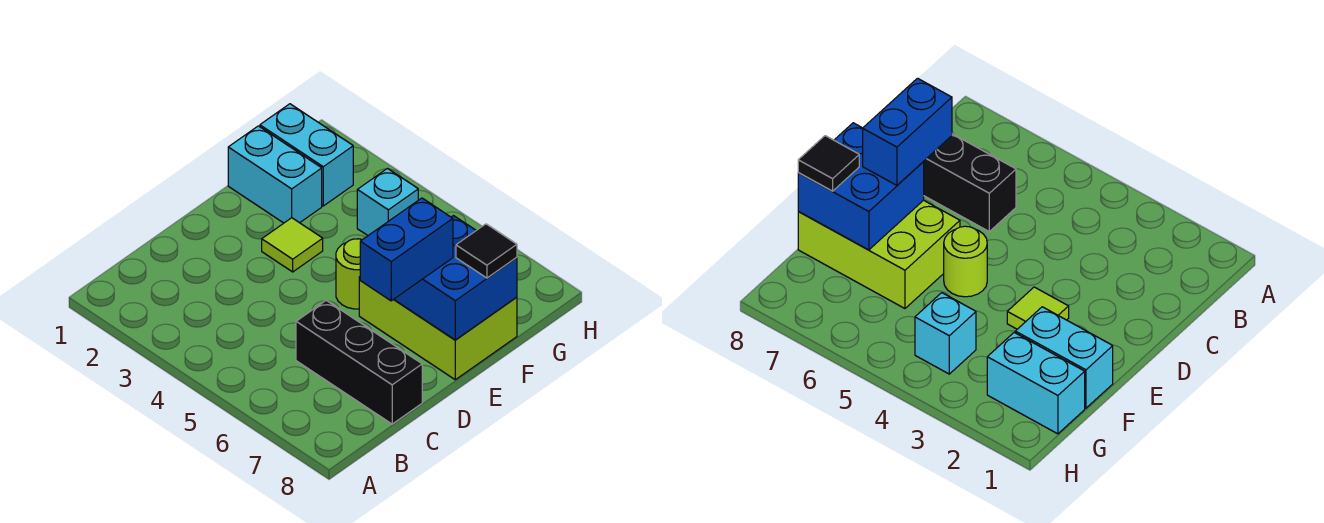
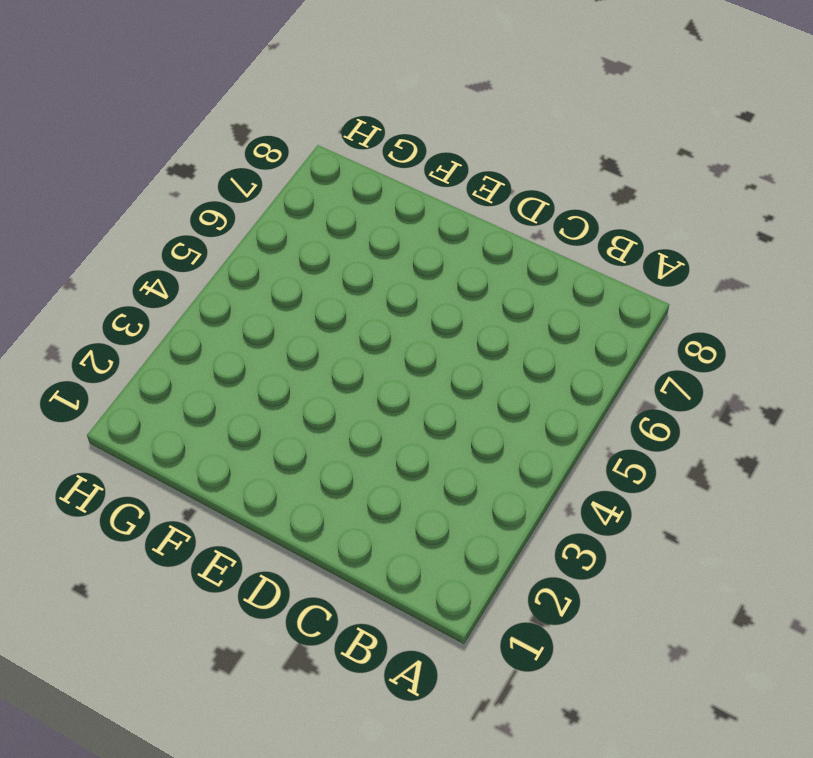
none -> black brick C6:C8 level 1
none -> lime tile E3 level 1

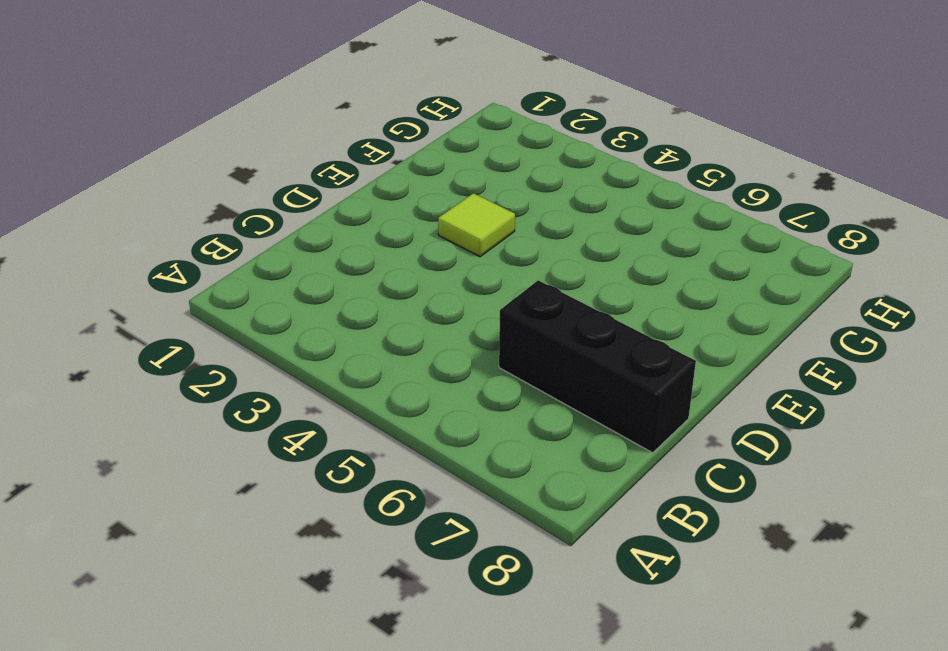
none -> lime round brick E5 level 1
none -> lime brick E6:F8 level 1

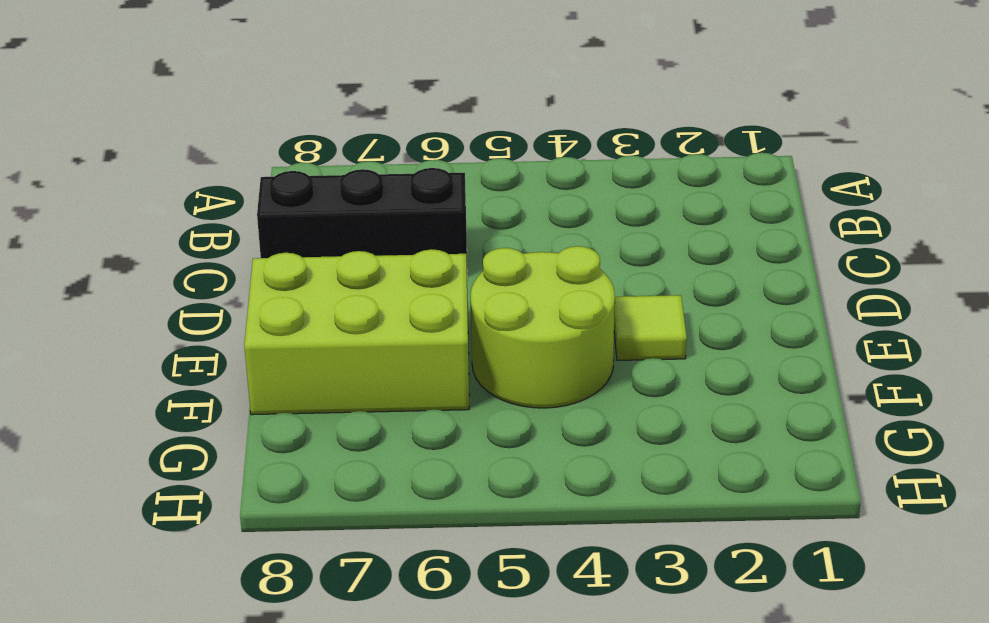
lime round brick E4:F5 level 1 -> lime round brick E5 level 1
none -> cyan brick F1:F2 level 1
none -> cyan brick G1:G2 level 1

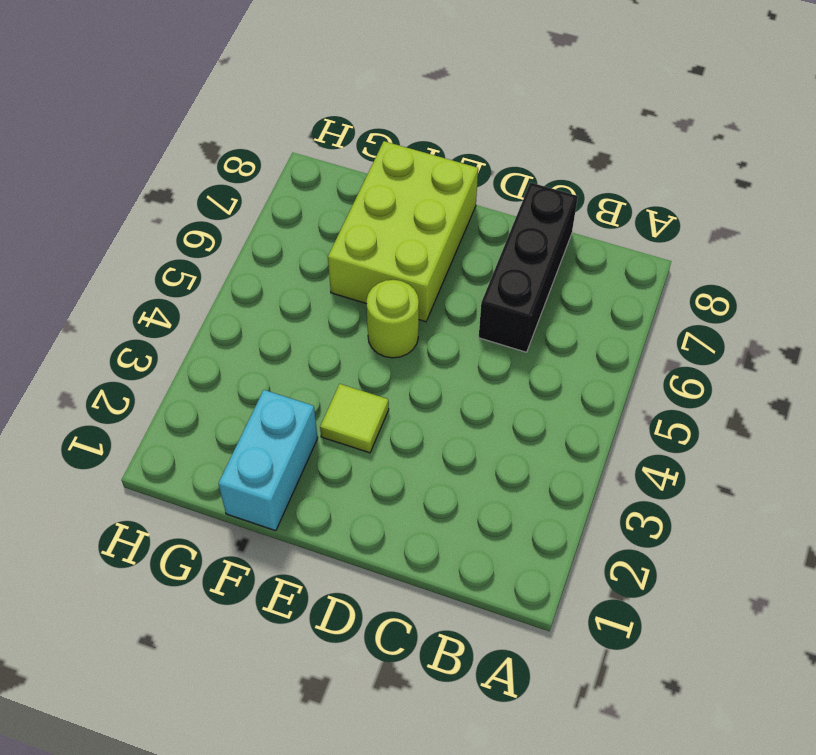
none -> cyan brick G1:G2 level 1
none -> cyan brick G4 level 1

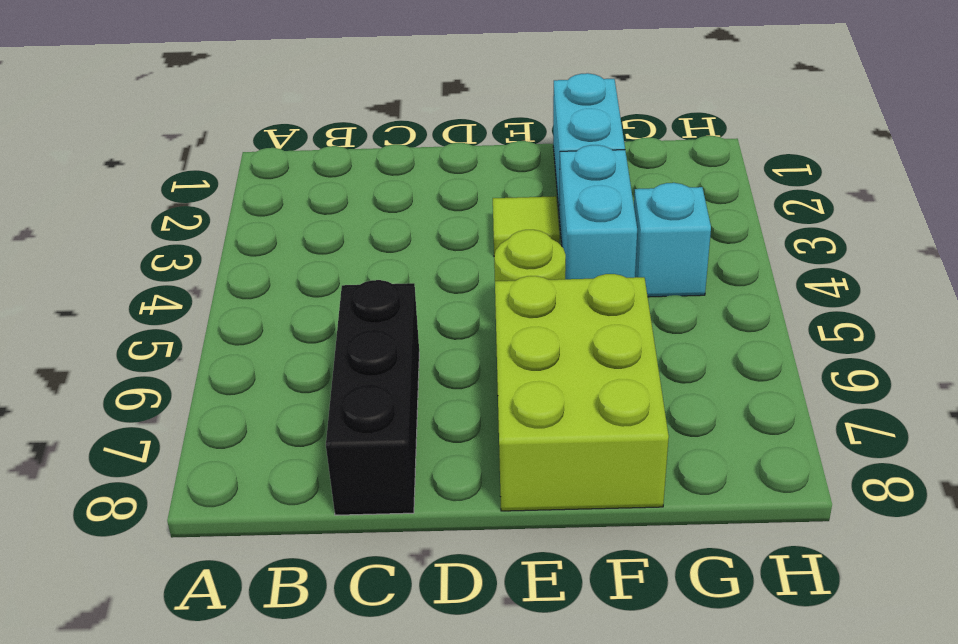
cyan brick F3:F4 level 1 -> cyan brick G1:G2 level 1
none -> blue brick E7:F8 level 2
none -> blue brick D7:E7 level 3

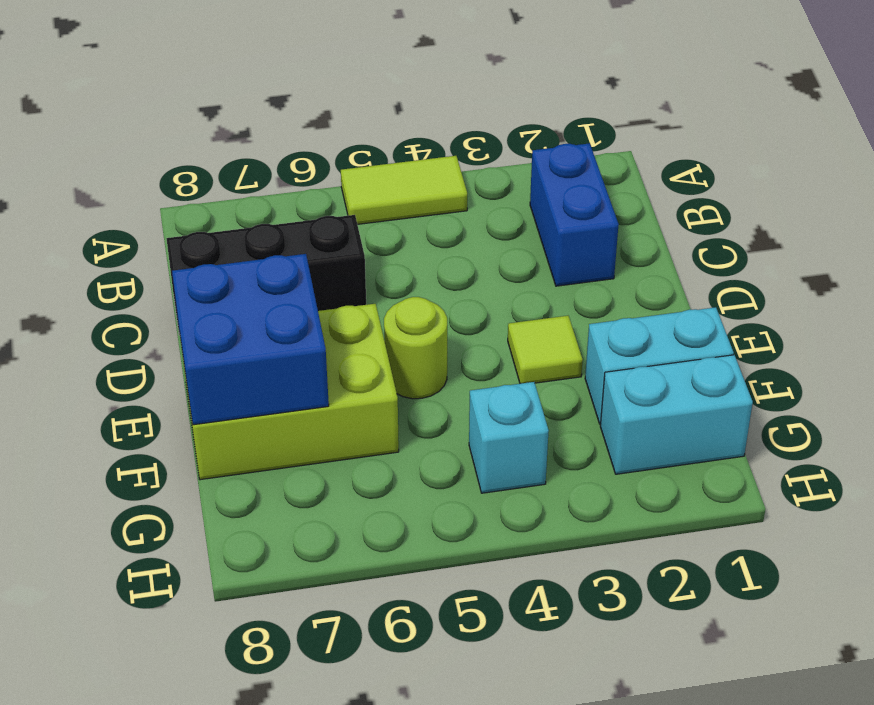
lime tile A4:A5 level 1 -> none
blue brick B2:C2 level 1 -> blue brick D7:E7 level 3
none -> black tile F8 level 3

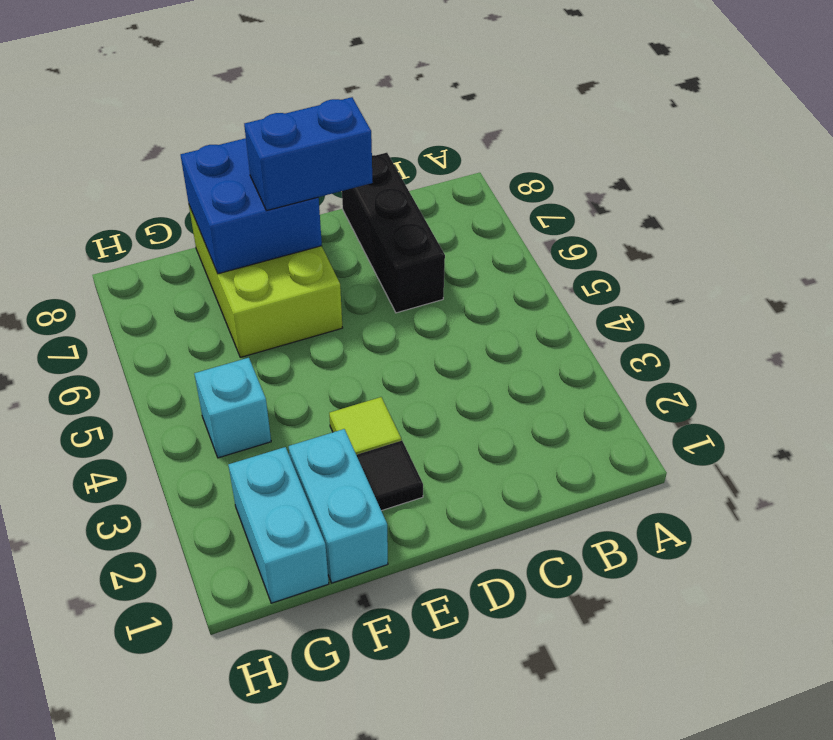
black tile E2 level 1 -> black tile F8 level 3
none -> lime round brick E5 level 1

